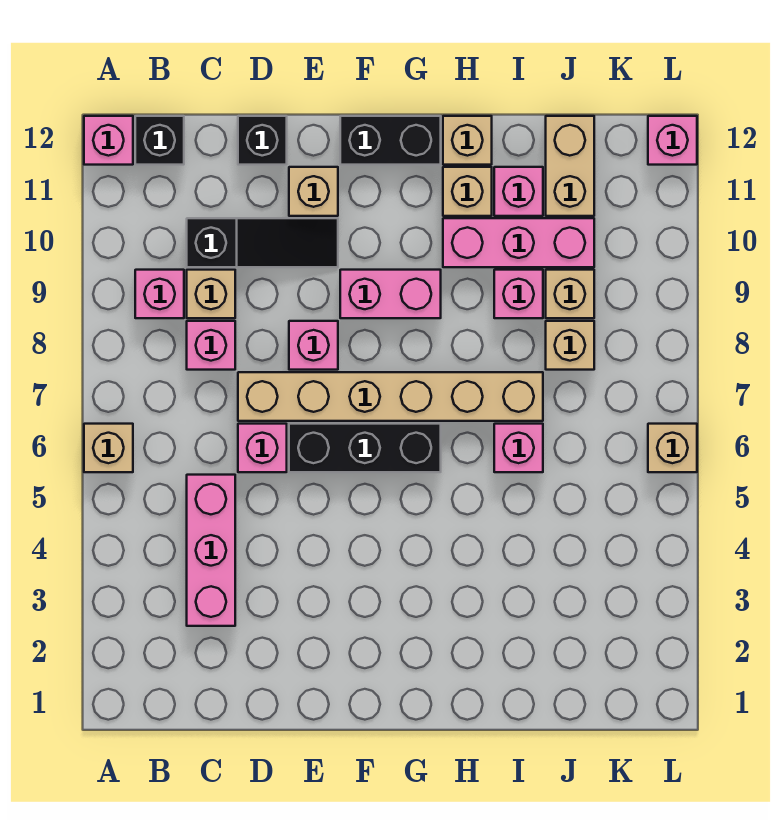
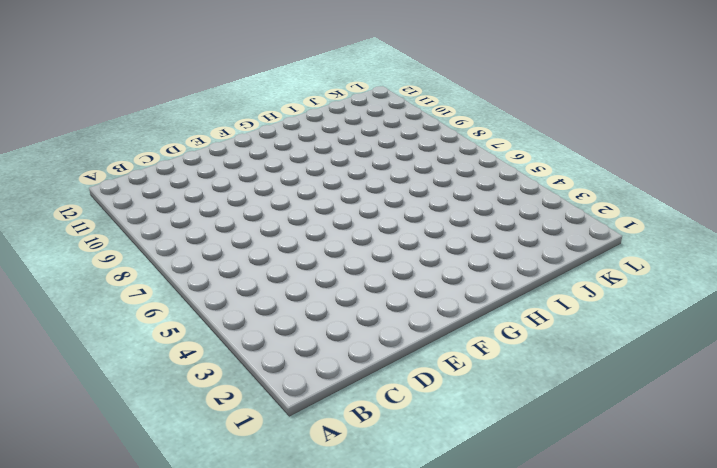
none -> tan brick A6 level 1
none -> pink brick A12 level 1
none -> pink brick B9 level 1

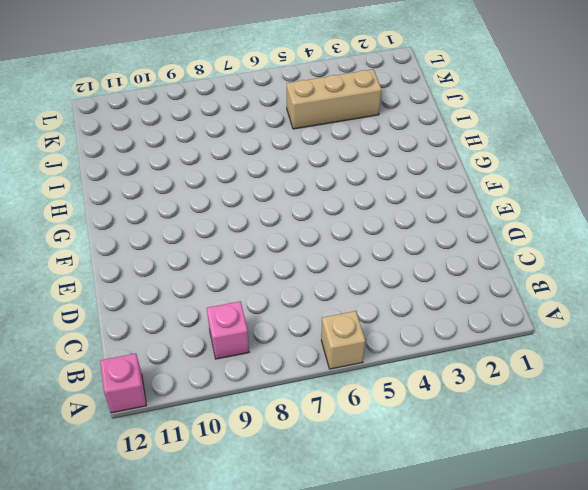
tan brick J3:J5 level 1 -> none
none -> black brick B12 level 1
none -> pink brick C3:C5 level 1
none -> pink brick C8 level 1

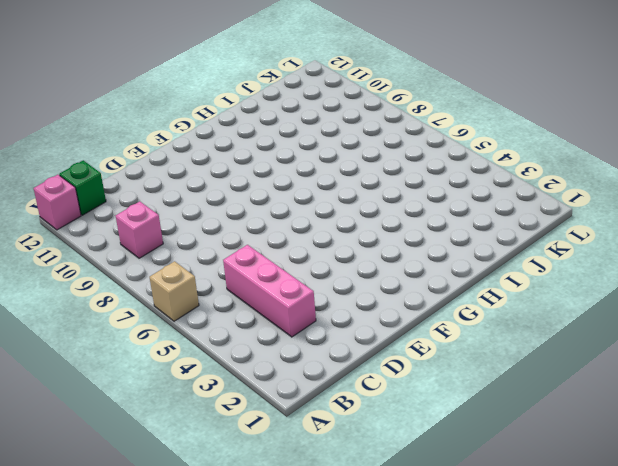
green brick B12 level 1 -> black brick B12 level 1
none -> pink brick C8 level 1
none -> tan brick C9 level 1
none -> black slope C10:E10 level 1 top C

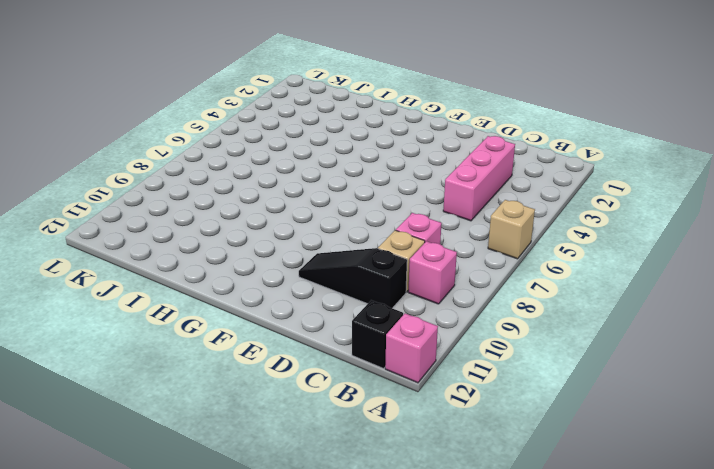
none -> pink brick D6 level 1
none -> tan brick D7:I7 level 1
none -> black brick D12 level 1

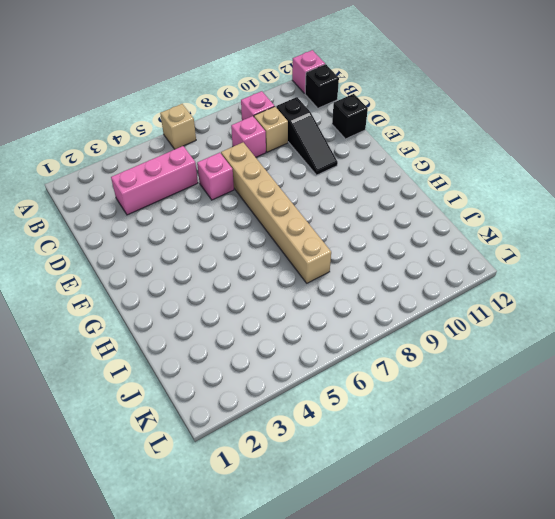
none -> black brick E6:G6 level 1
none -> pink brick E8 level 1
none -> tan brick E11 level 1

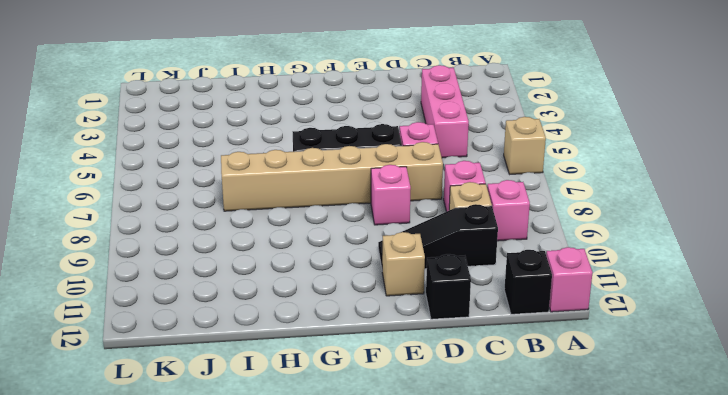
none -> pink brick F9:G9 level 1
none -> black brick F12:G12 level 1
none -> pink brick H10:J10 level 1

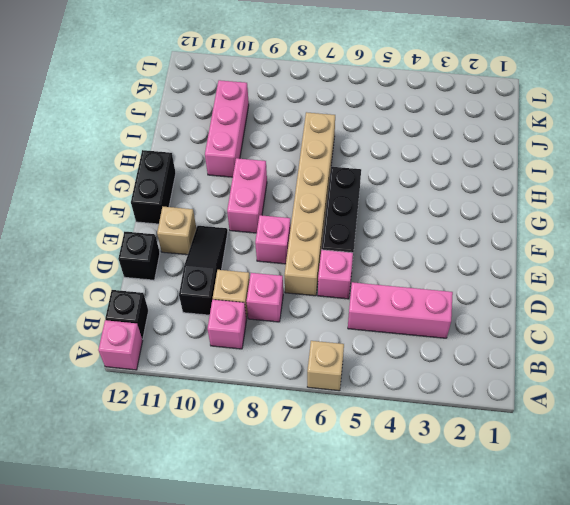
none -> tan brick H11 level 1
none -> tan brick H12 level 1
none -> pink brick I6 level 1

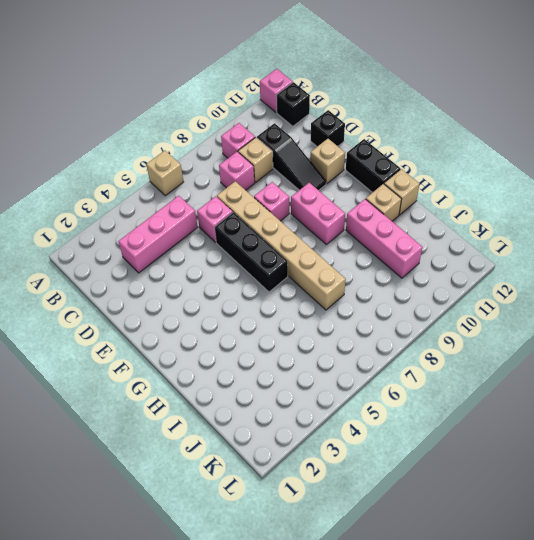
none -> pink brick I6 level 1
none -> pink brick I9 level 1
none -> pink brick I11 level 1

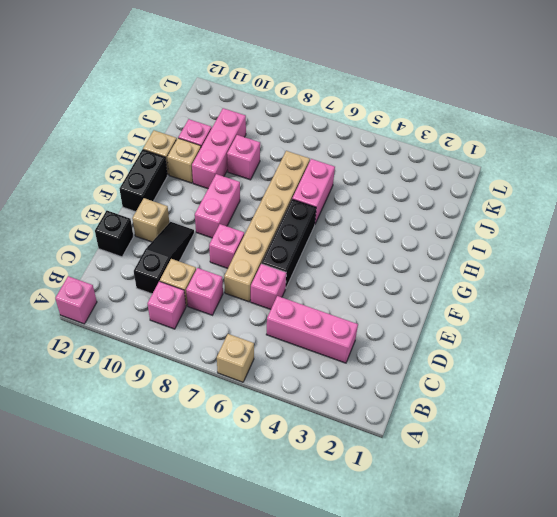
pink brick H6:I6 level 1 -> pink brick I6 level 1
none -> black brick B12 level 1
none -> tan brick J8 level 1
none -> tan brick J9 level 1

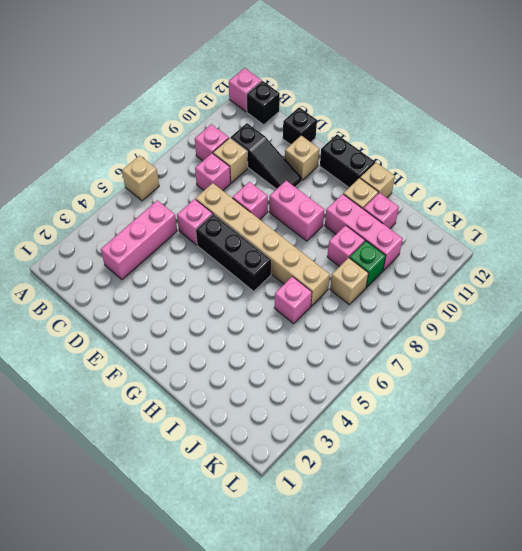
green brick J9 level 1 -> tan brick J9 level 1
none -> tan brick J11:J12 level 1
none -> tan brick L6 level 1
none -> pink brick L12 level 1

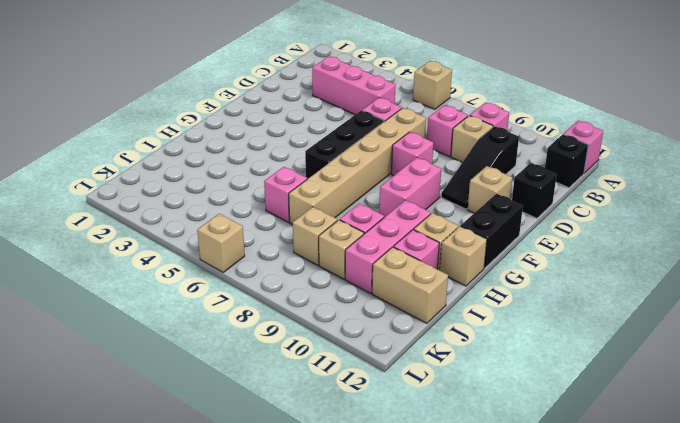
none -> pink brick L12 level 1

